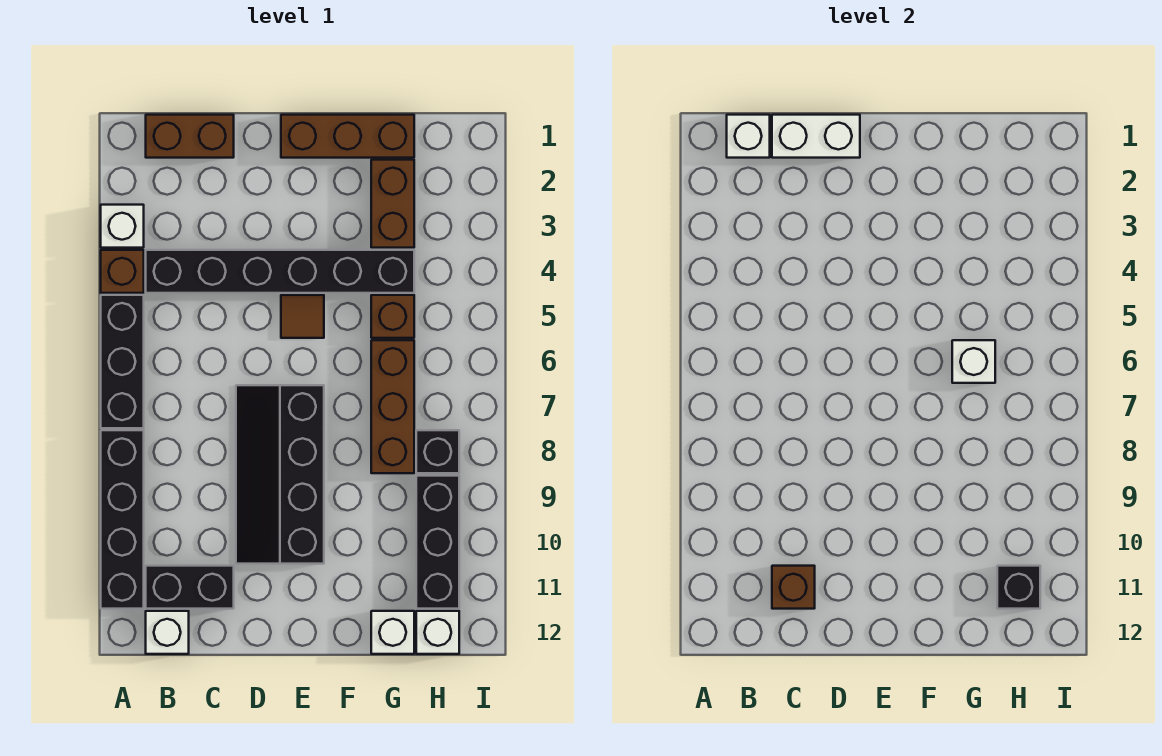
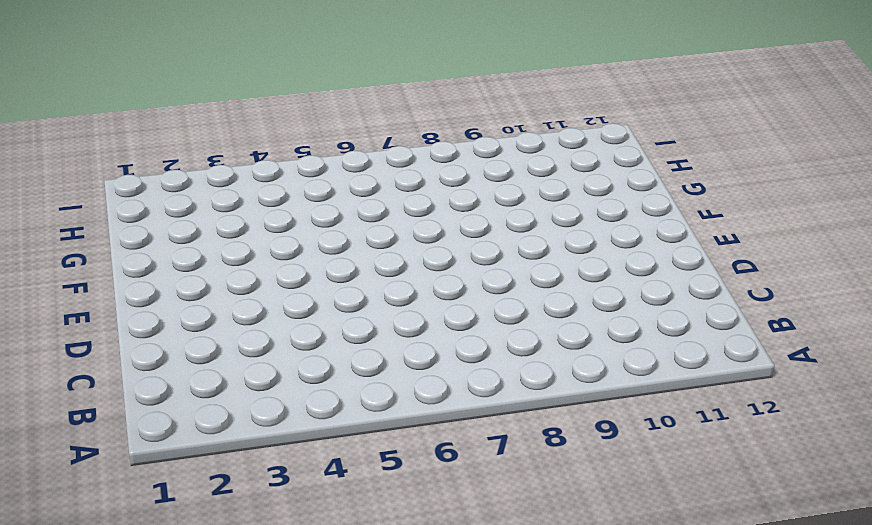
none -> white brick A3 level 1
none -> brown brick A4 level 1
none -> black brick A5:A7 level 1

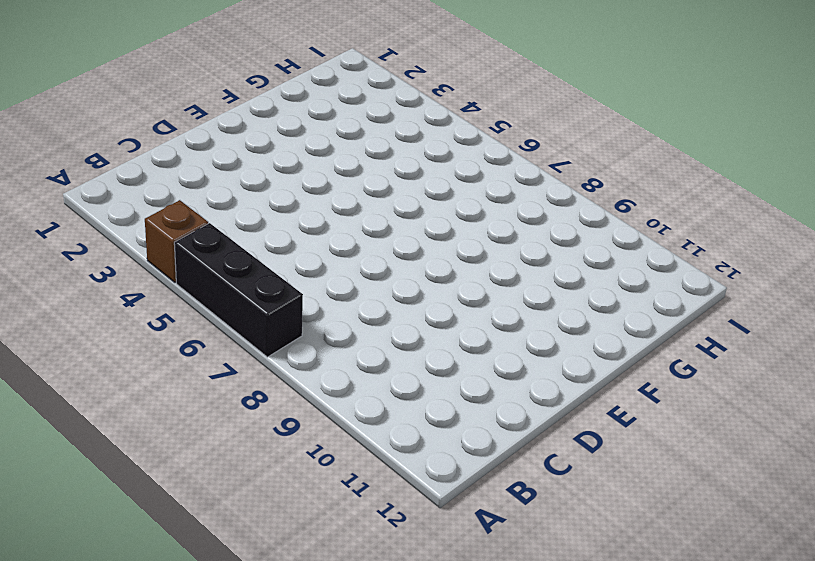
none -> white brick A3 level 1
none -> black brick A8:A11 level 1
none -> brown brick B1:C1 level 1

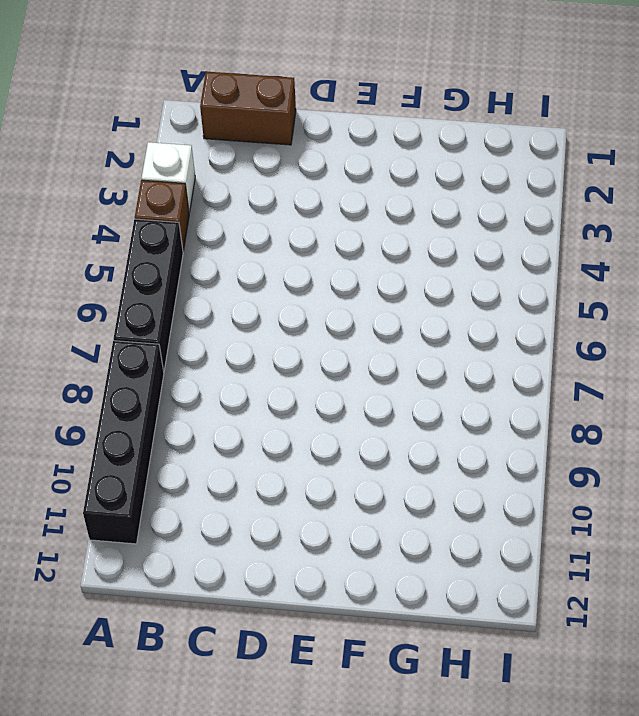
none -> black brick B4:G4 level 1
none -> black brick B11:C11 level 1
none -> white brick B12 level 1

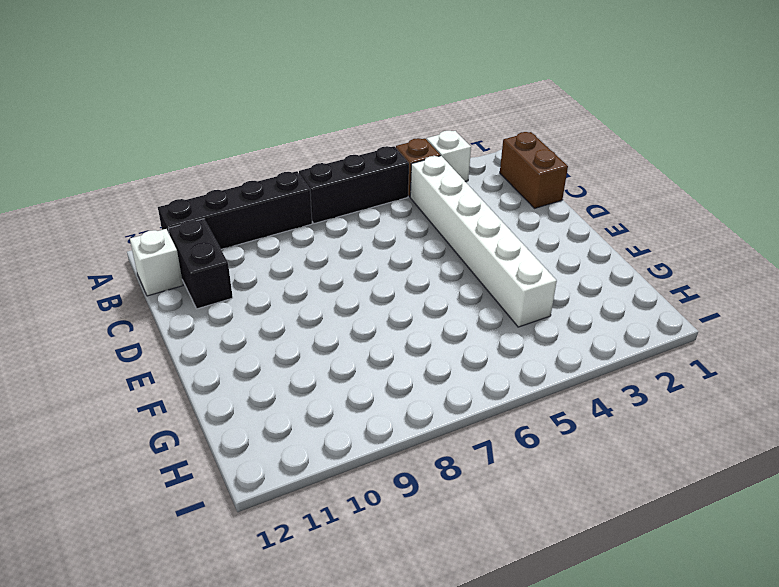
white brick B4:G4 level 1 -> black brick B4:G4 level 1
none -> black slope D7:E10 level 1 top E
none -> brown brick E1:G1 level 1
none -> brown tile E5 level 1

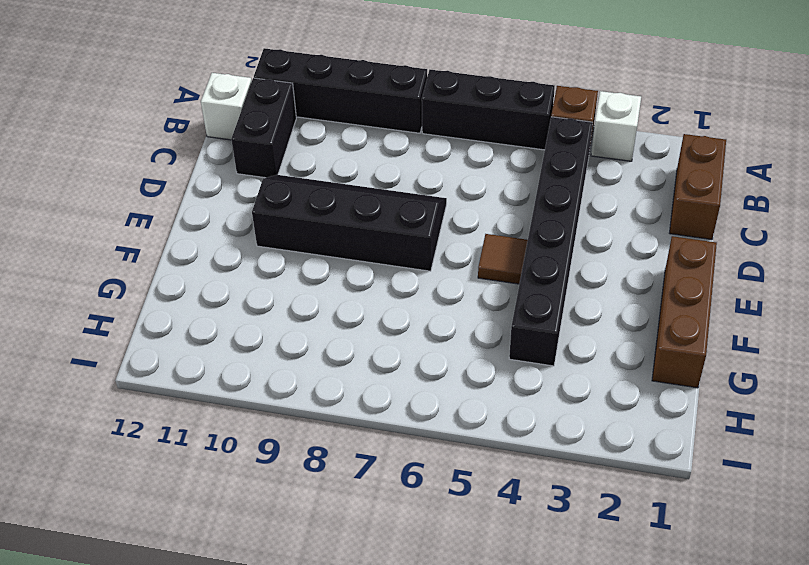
none -> brown brick G2:G3 level 1
none -> brown brick G5 level 1
none -> brown brick G6:G8 level 1

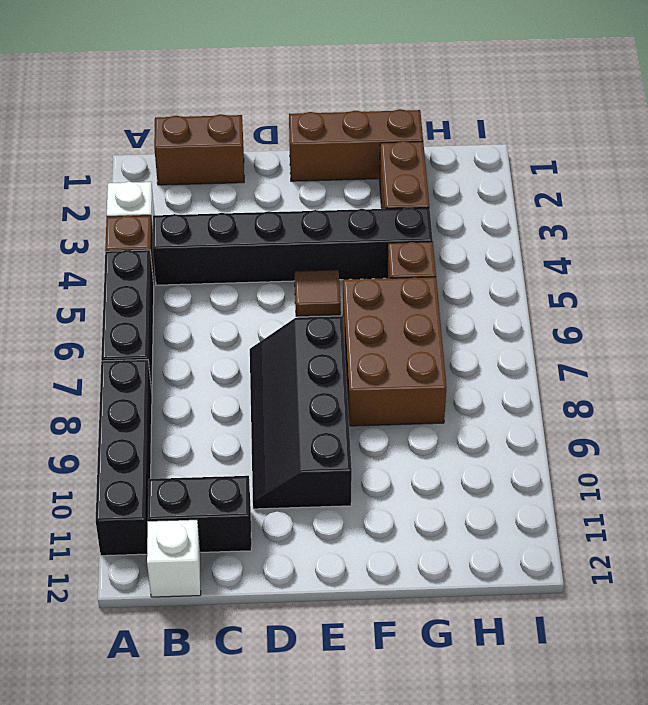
brown brick F6:G8 level 1 -> brown brick G6:G8 level 1
none -> white brick G12 level 1
none -> black brick H8 level 1
none -> black brick H9:H11 level 1

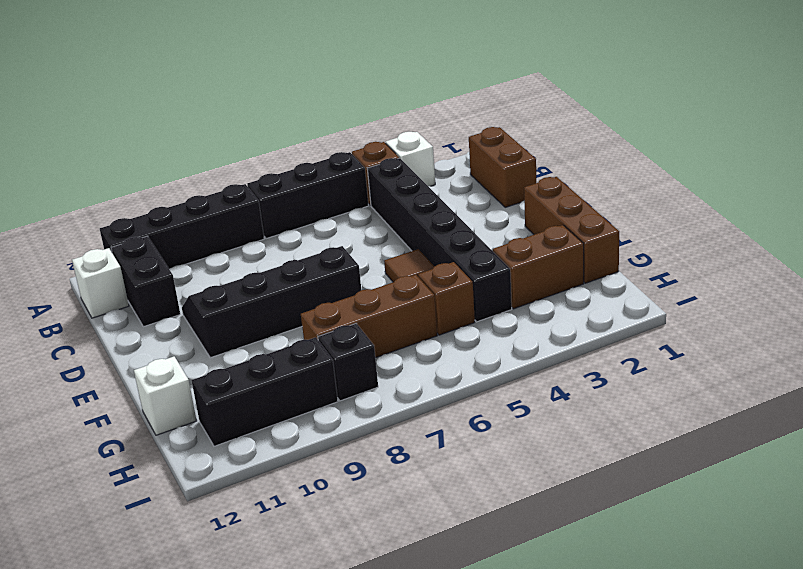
none -> white brick H12 level 1
none -> white brick B1 level 2
none -> white brick C1:D1 level 2

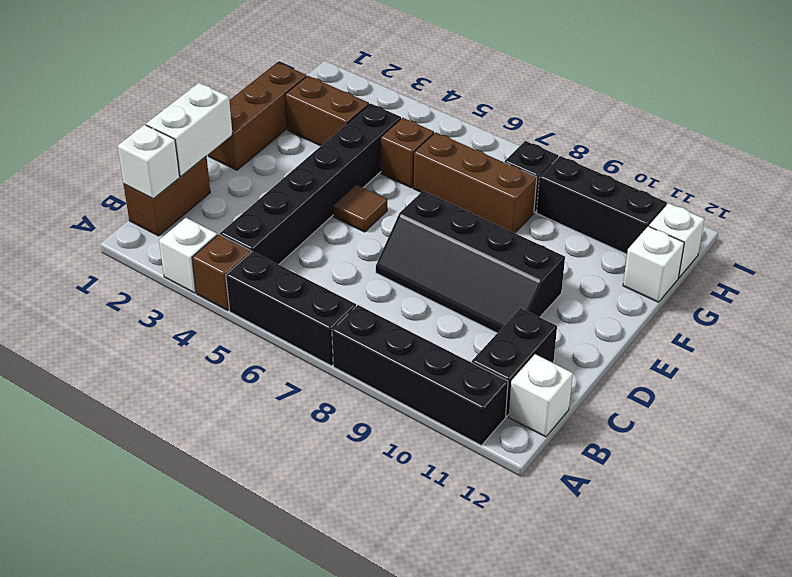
none -> brown brick C11 level 2
none -> white brick G6 level 2
none -> black brick H11 level 2

